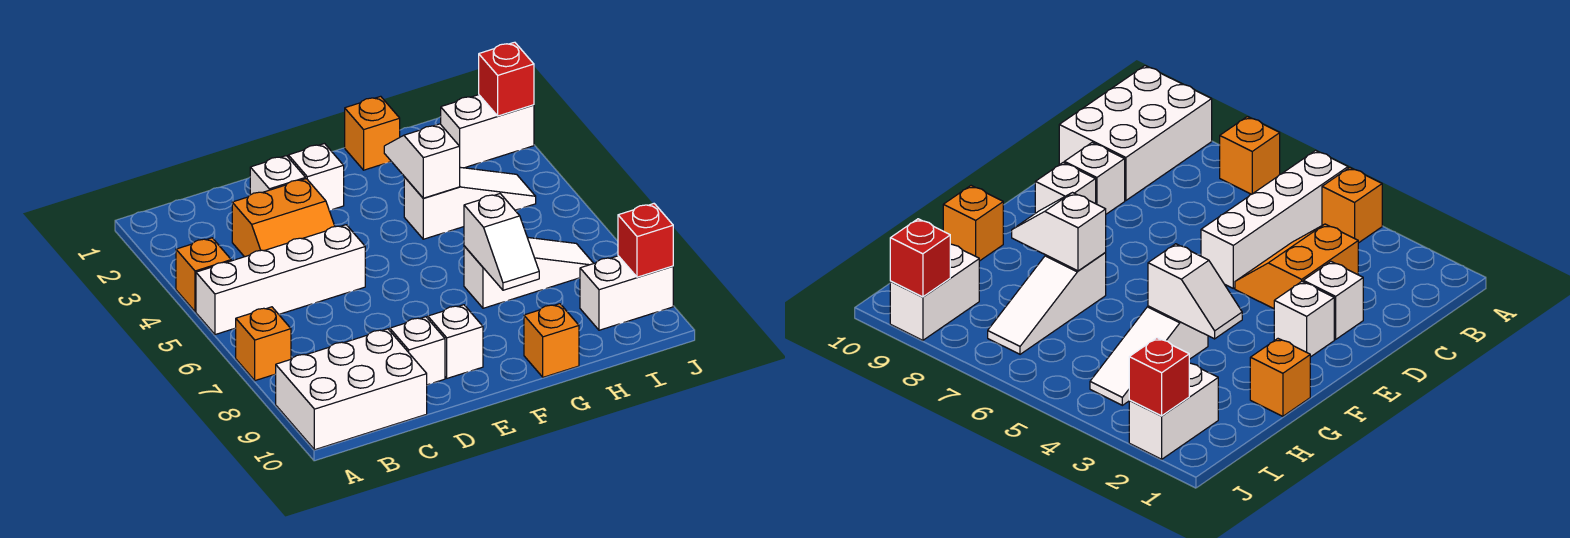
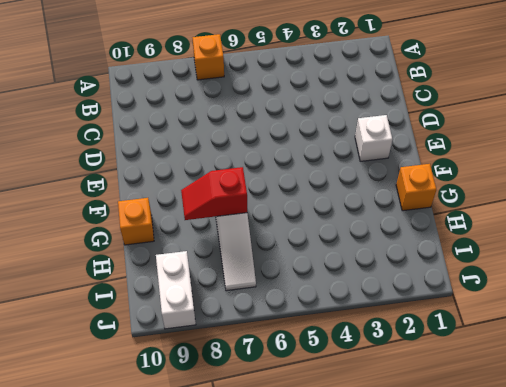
red slope G7:G8 level 2 top 7 -> white slope G7:G8 level 2 top 7
none -> orange brick A4 level 1
none -> white brick A5:D5 level 1
none -> white brick A9:C10 level 1

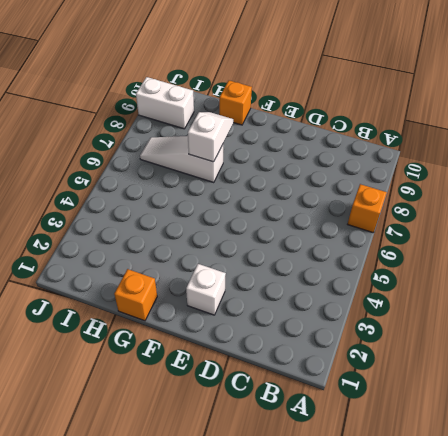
none -> orange brick A4 level 1
none -> white brick A5:D5 level 1
none -> white brick A9:C10 level 1

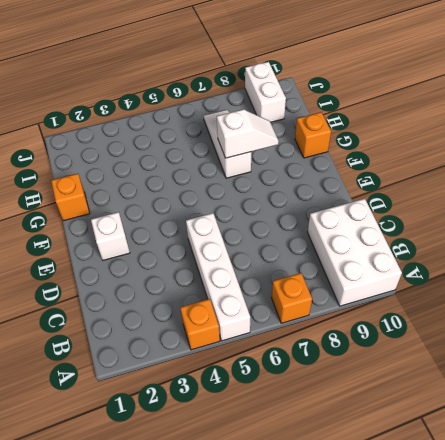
none -> orange slope C3:D4 level 1 top 3
none -> white brick D2 level 1
none -> white brick D9 level 1

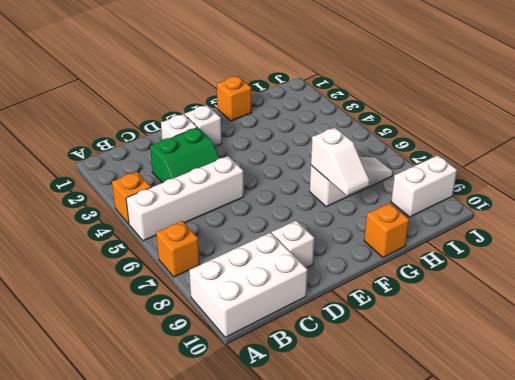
green slope C3:D4 level 1 top 3 -> orange slope C3:D4 level 1 top 3
none -> white brick E9 level 1
none -> white slope G4:I4 level 1 top G
none -> white brick I2:J2 level 1

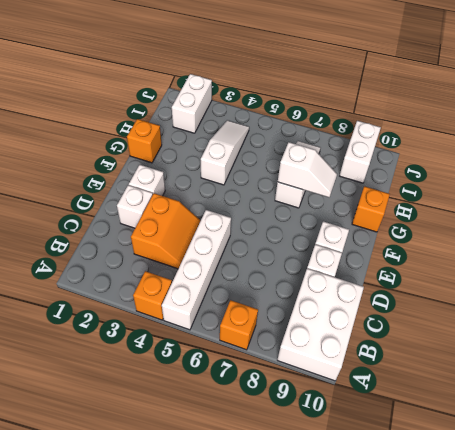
none -> white slope G3:G4 level 2 top 4
none -> red brick J2 level 2
none -> red brick J9 level 2

